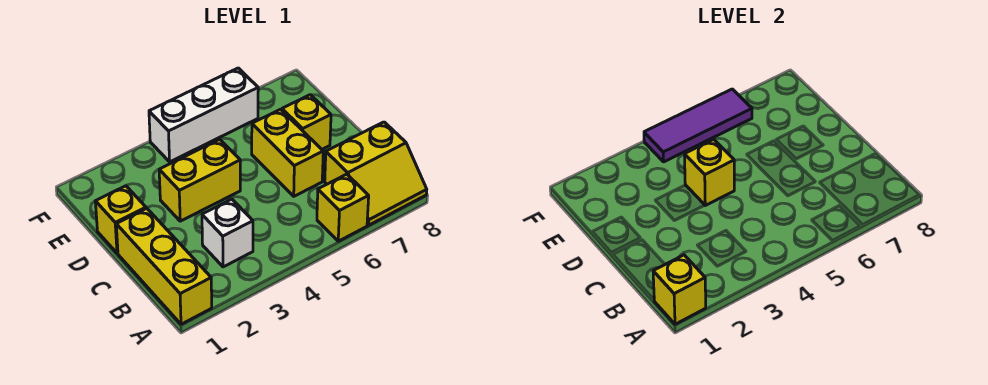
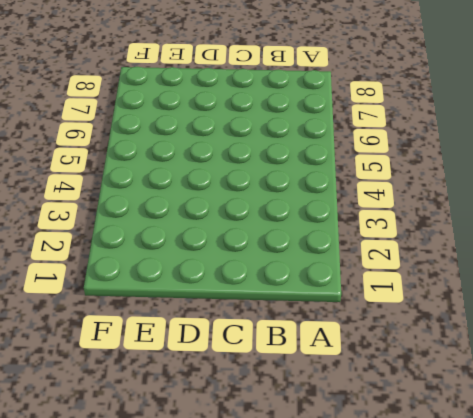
none -> yellow brick A1:C1 level 1
none -> yellow brick A6 level 1
none -> yellow slope A7:B8 level 1 top B

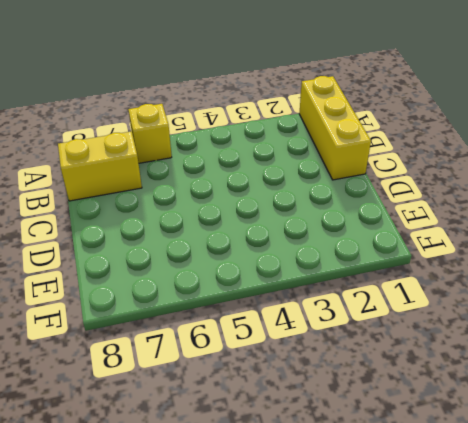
none -> white brick B3 level 1
none -> yellow brick C6:D6 level 1
none -> yellow brick D1 level 1

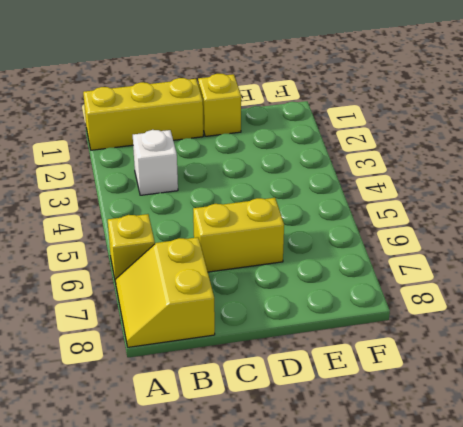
none -> yellow brick D3:D4 level 1
none -> yellow brick D7 level 1
none -> white brick F4:F6 level 1

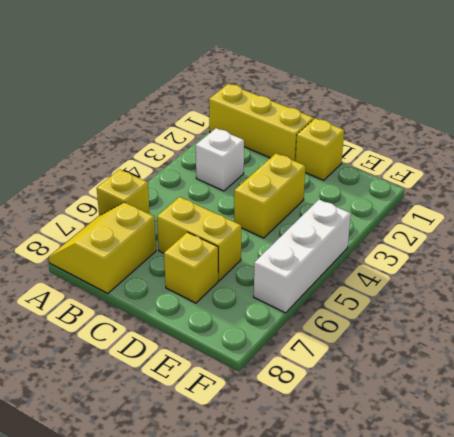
none -> yellow brick A1 level 2
none -> yellow brick D4 level 2
none -> purple tile F4:F6 level 2

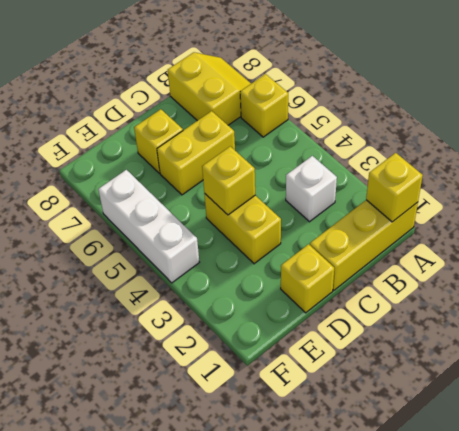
none -> purple tile F4:F6 level 2

